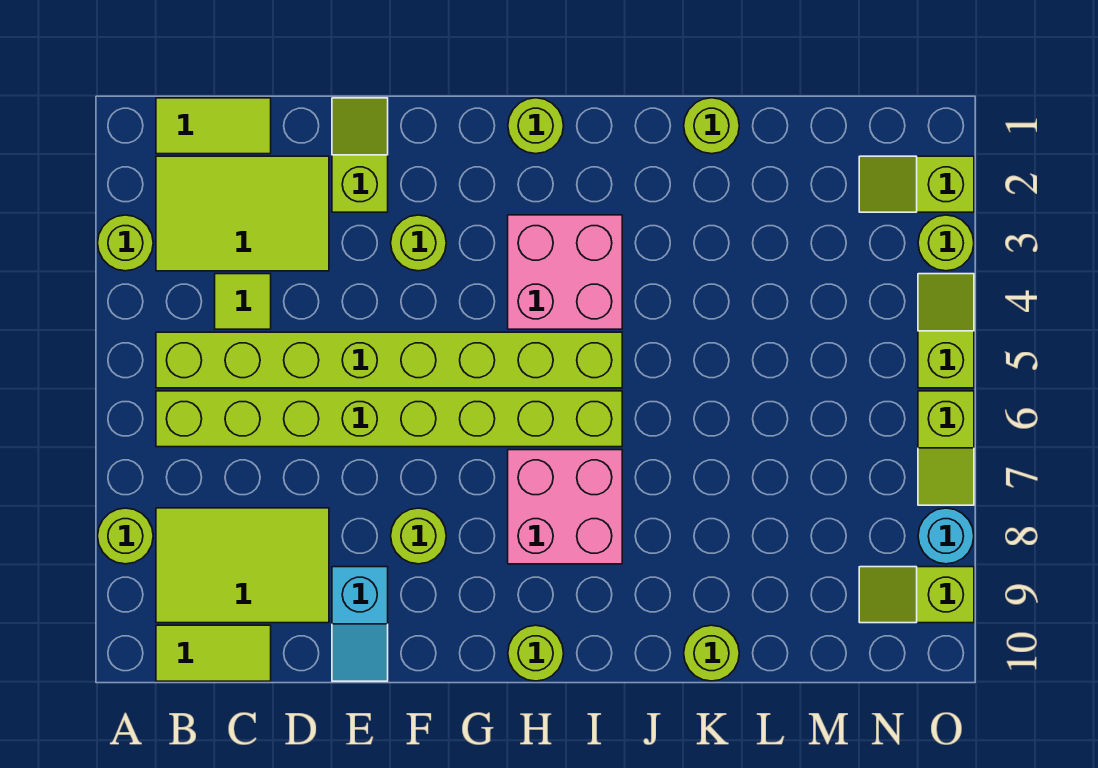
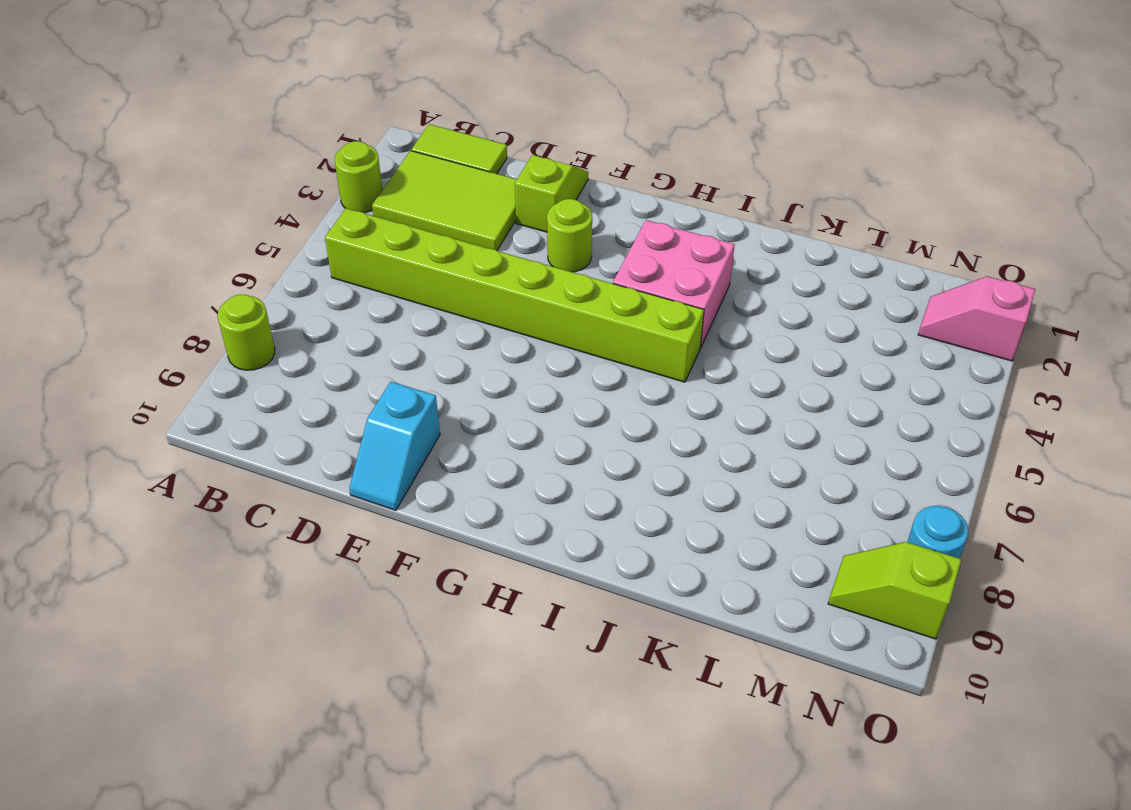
pink slope N2:O2 level 1 top O -> lime slope N2:O2 level 1 top O
none -> lime brick B6:I6 level 1
none -> lime tile B8:D9 level 1
none -> lime tile B10:C10 level 1

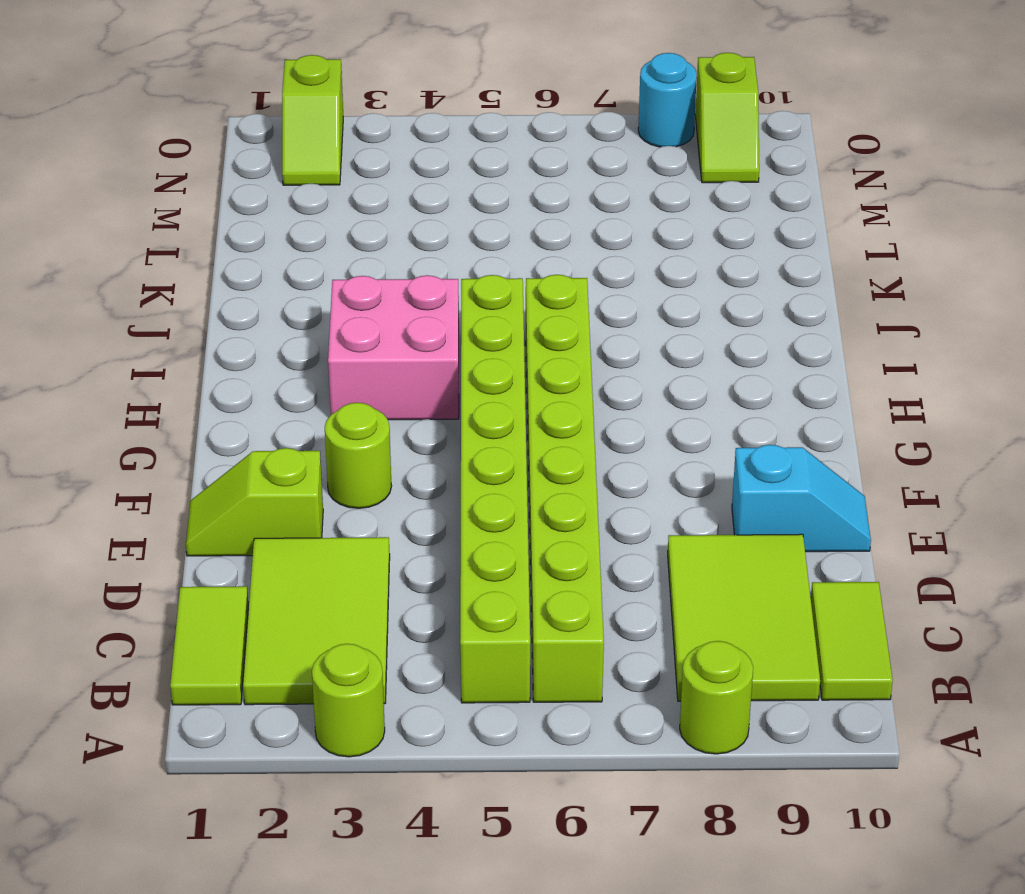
none -> lime tile C4 level 1
none -> lime round brick F8 level 1
none -> lime round brick H1 level 1

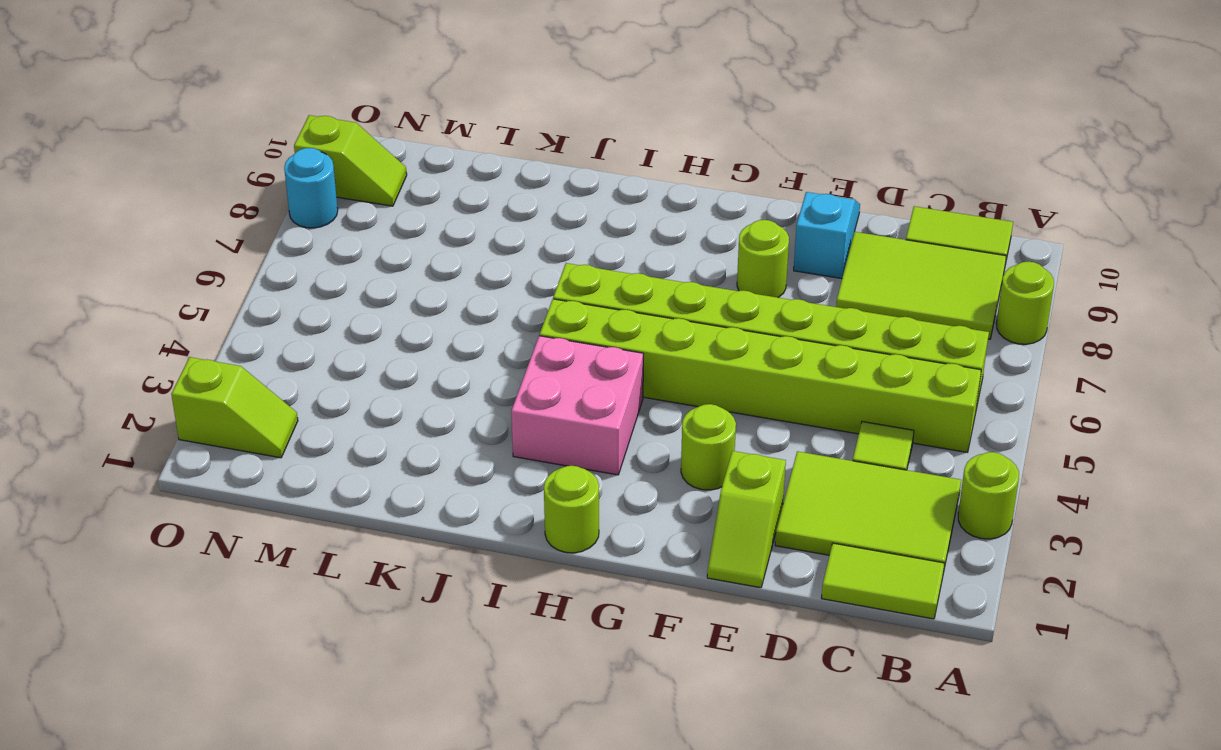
none -> pink brick H7:I8 level 1
none -> lime round brick H10 level 1
none -> lime round brick K1 level 1

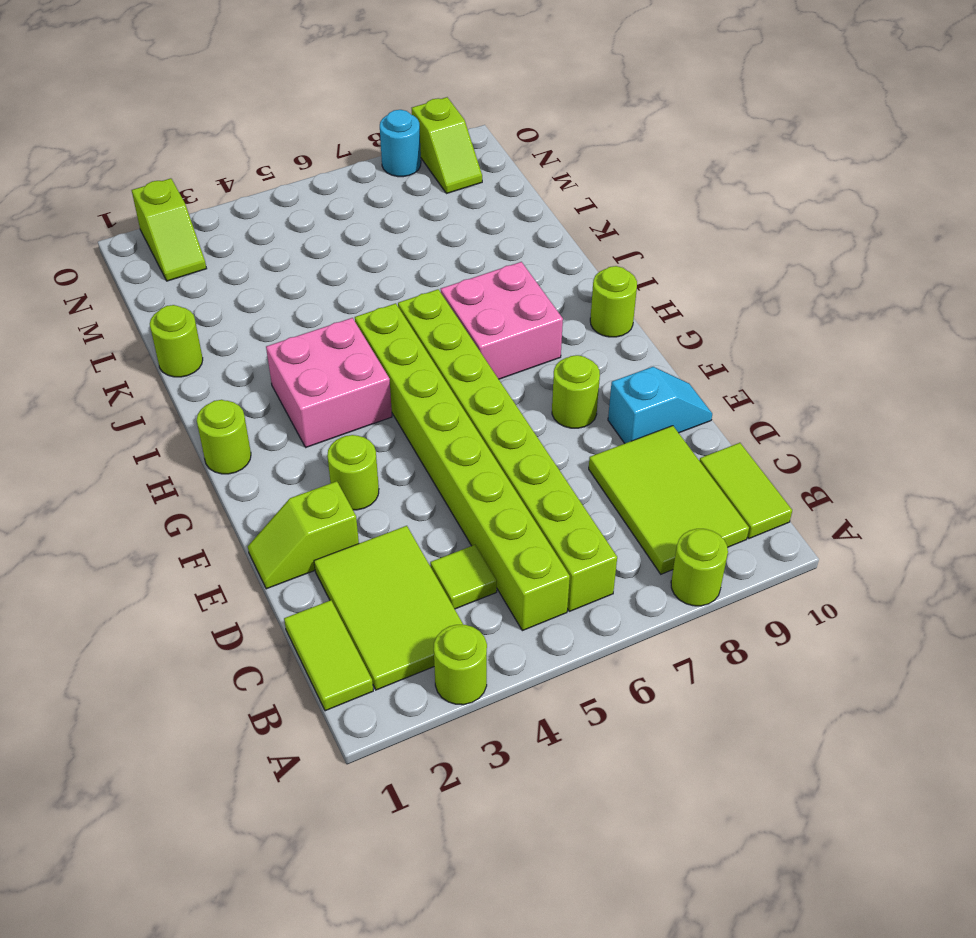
none -> lime round brick K10 level 1
none -> lime round brick O3 level 1
none -> lime slope O4:O5 level 1 top 5

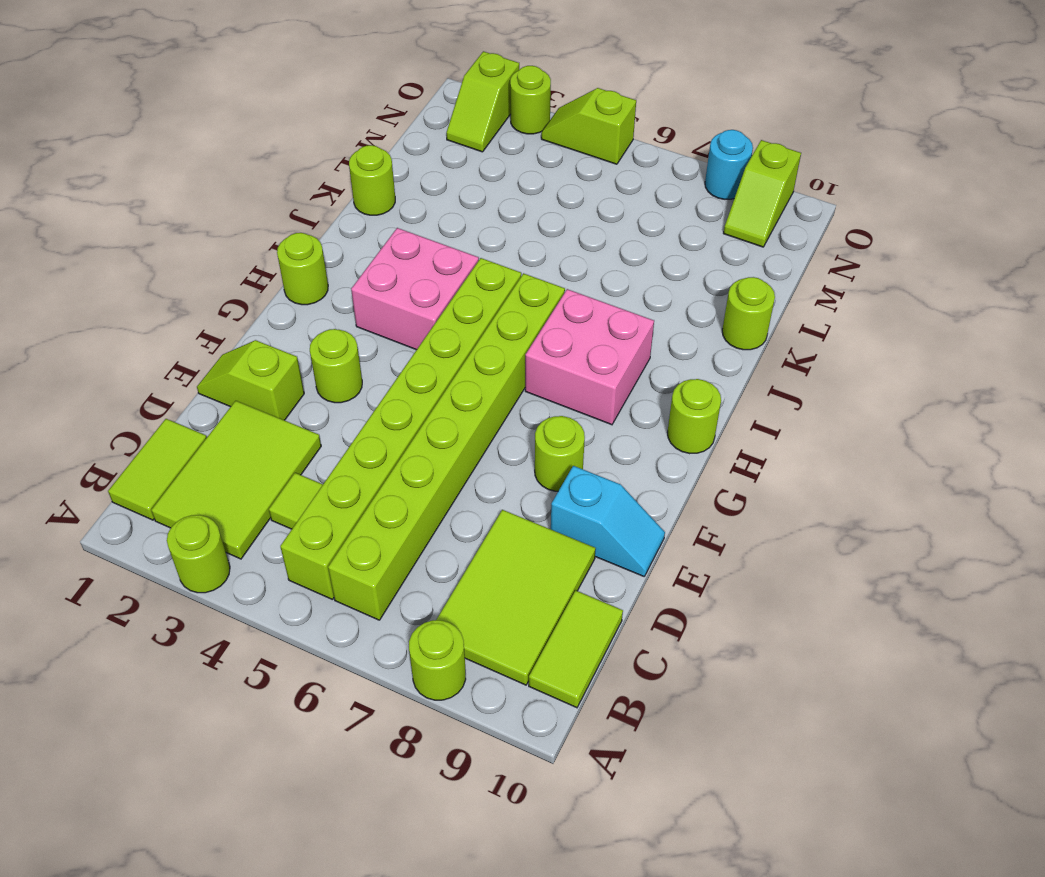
none -> lime slope O6:O7 level 1 top 6

